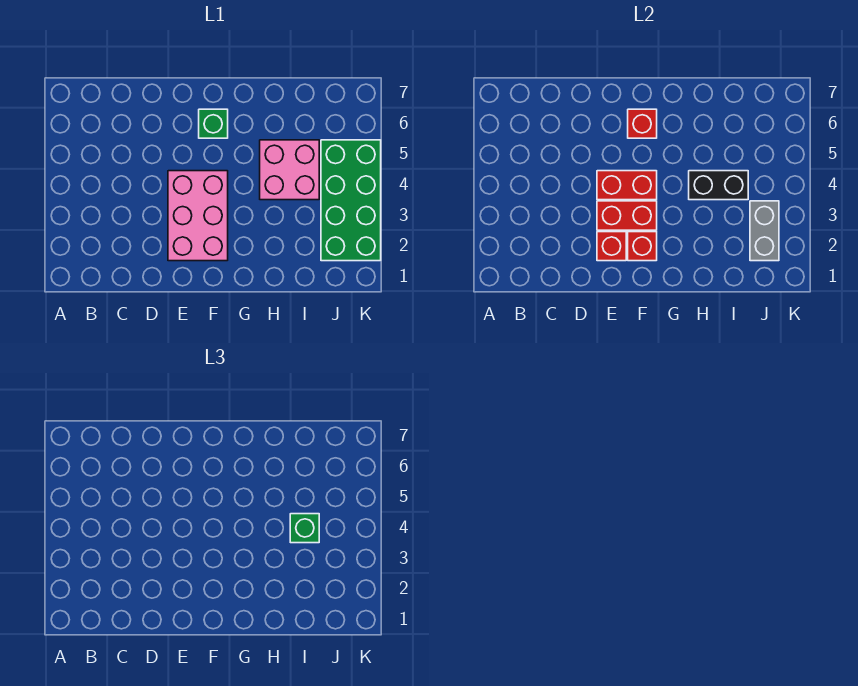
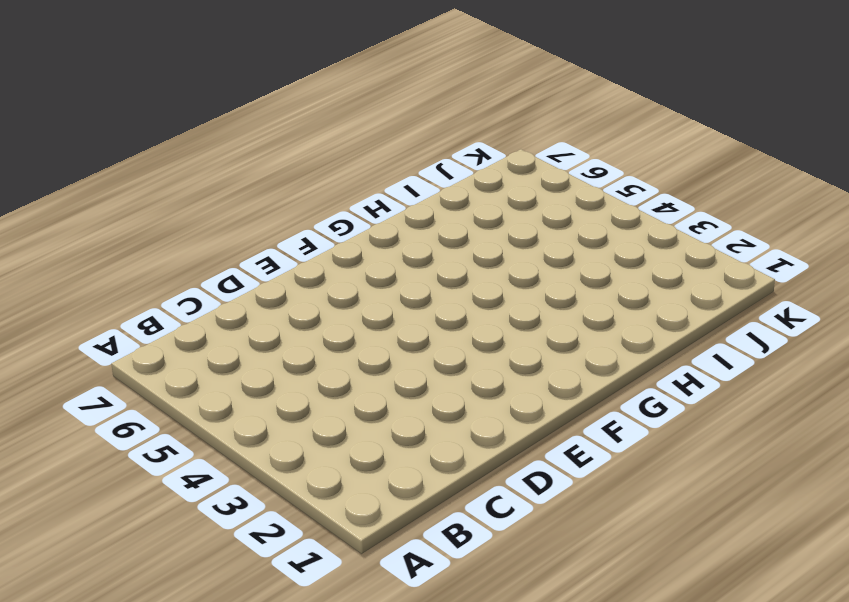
none -> pink brick E2:F4 level 1
none -> green brick F6 level 1
none -> pink brick H4:I5 level 1

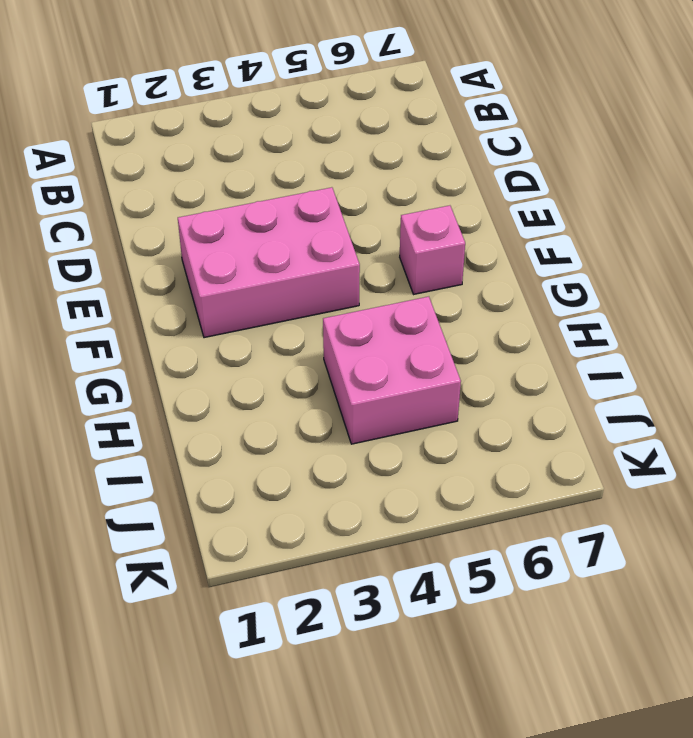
pink brick F6 level 1 -> green brick F6 level 1
none -> green brick J2:K5 level 1
none -> red brick E2 level 2
none -> red brick E3:F3 level 2

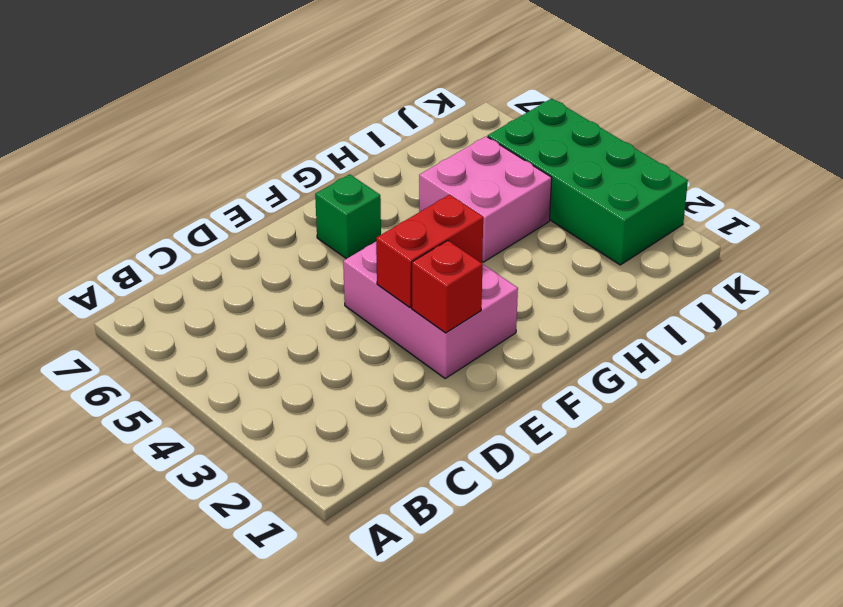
none -> red brick E4:F4 level 2
none -> red brick F2 level 2
none -> red brick F6 level 2

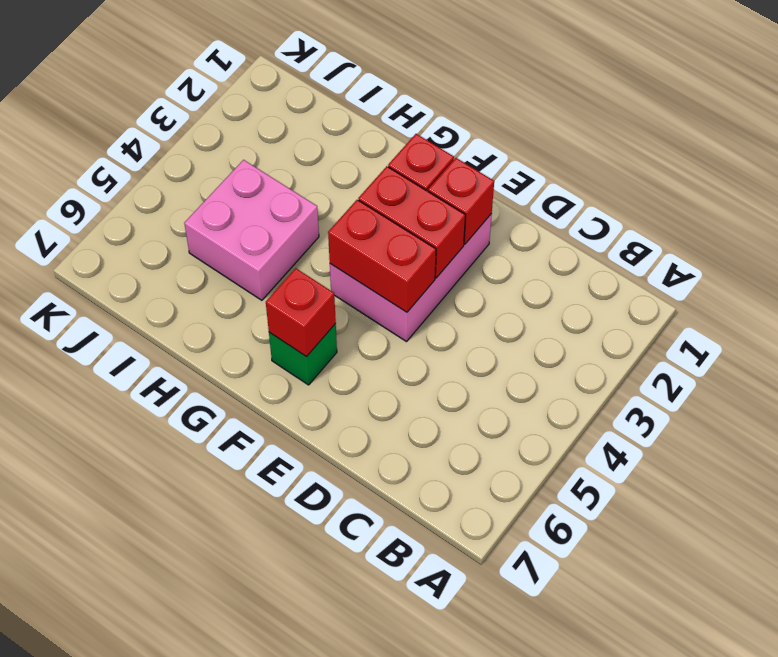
none -> green brick J2:K5 level 1
none -> black brick H4:I4 level 2
none -> grey brick J2:J3 level 2

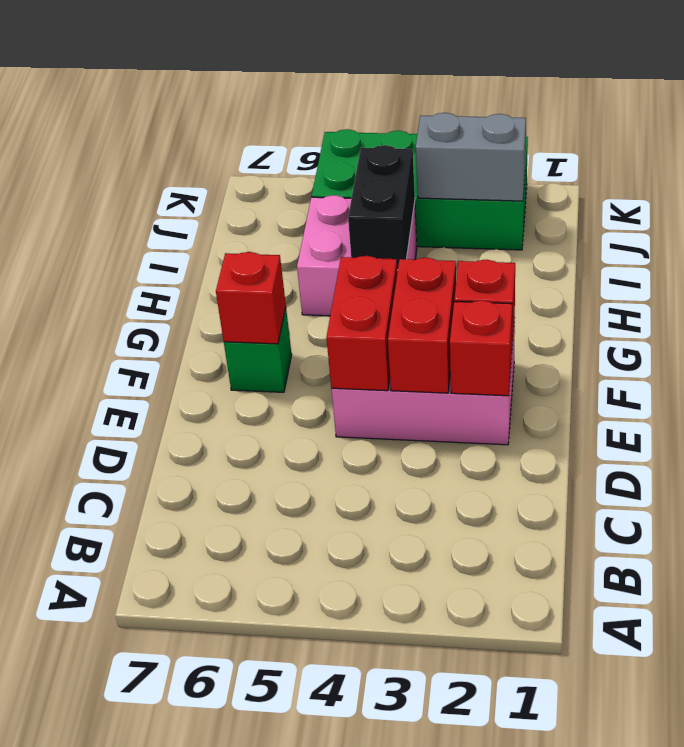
none -> green brick I4 level 3

